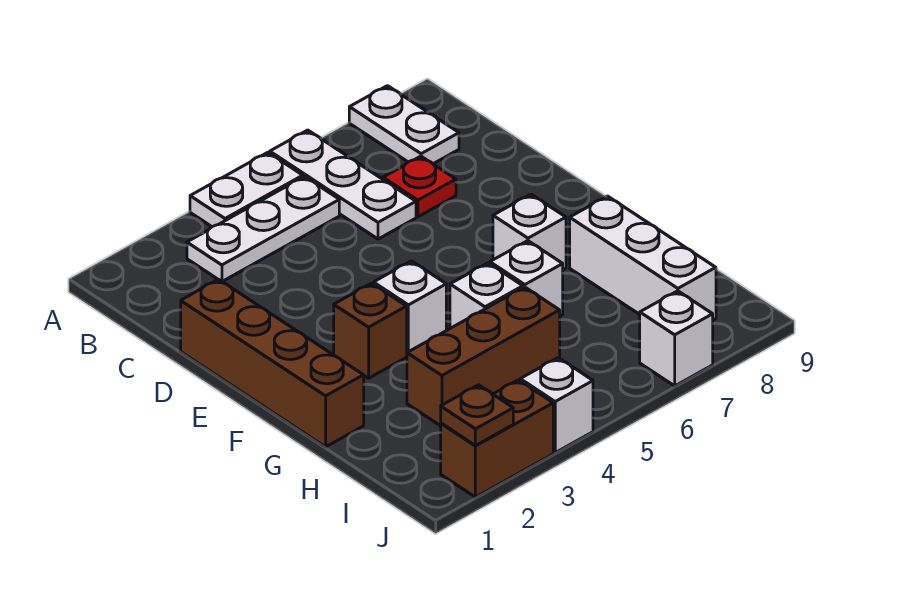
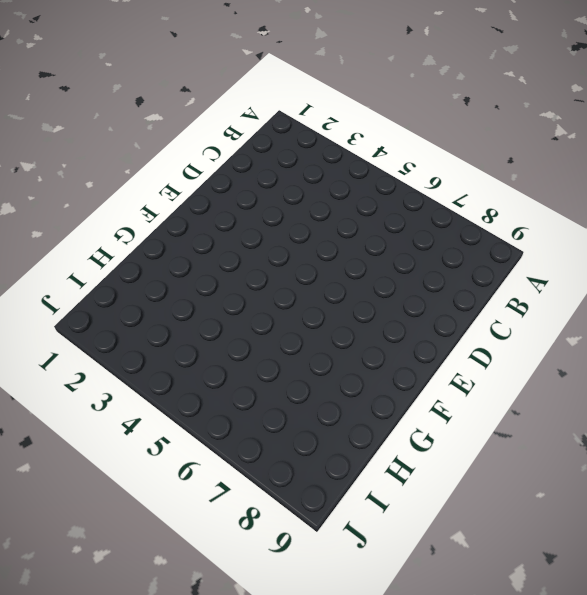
none -> white plate A4:A5 level 1
none -> white plate A6:C6 level 1
none -> white plate A8:B8 level 1

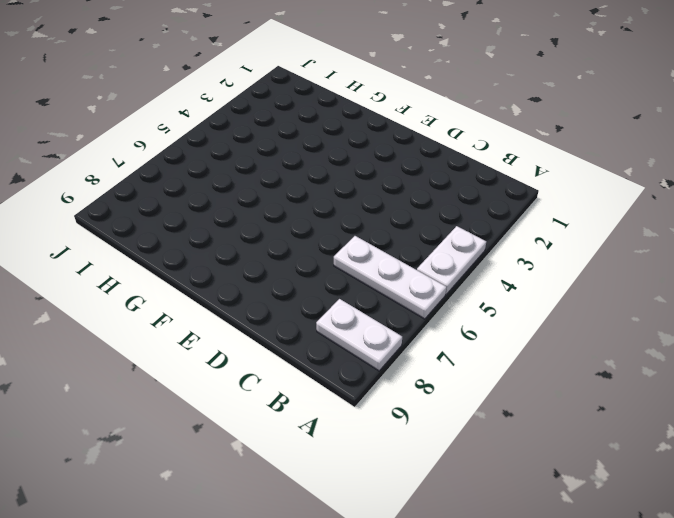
none -> white plate B3:B5 level 1
none -> red plate C7 level 1
none -> brown brick D1:G1 level 1

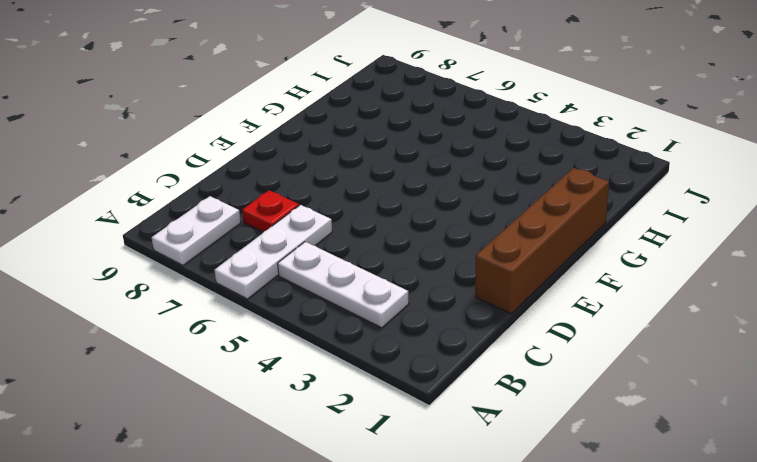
none -> white plate A4:A5 level 1
none -> brown brick F3 level 1
none -> white brick F4 level 1

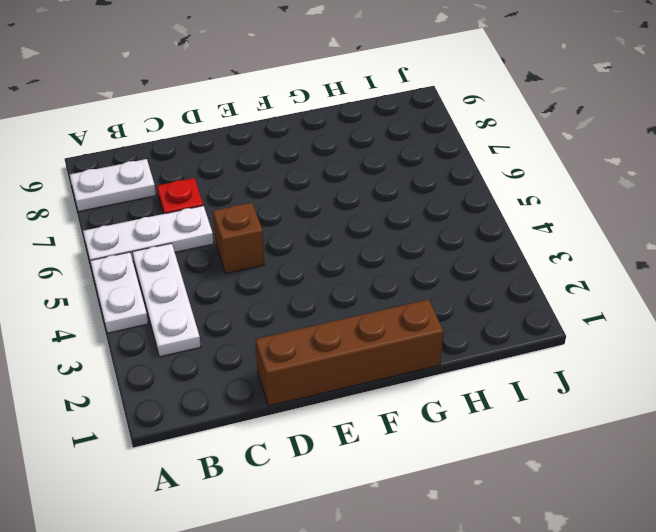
brown brick D5 level 1 -> brown brick F3 level 1
none -> white brick F4 level 1
none -> white brick F7 level 1
none -> white brick G5 level 1

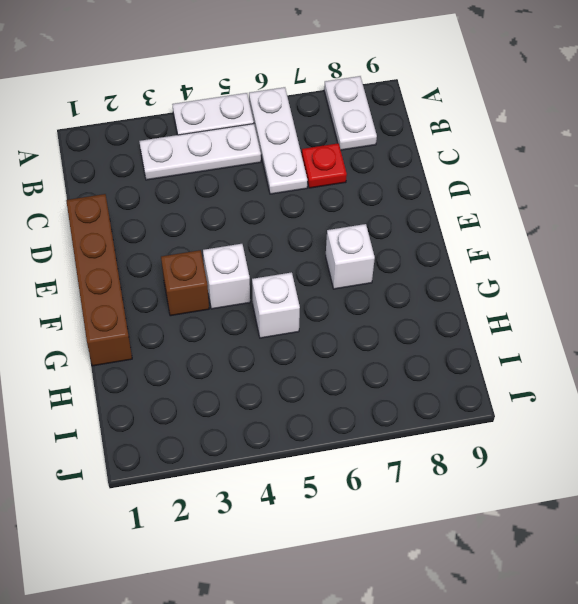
none -> white brick G6 level 1
none -> white brick G8:I8 level 1
none -> brown brick H3:H5 level 1

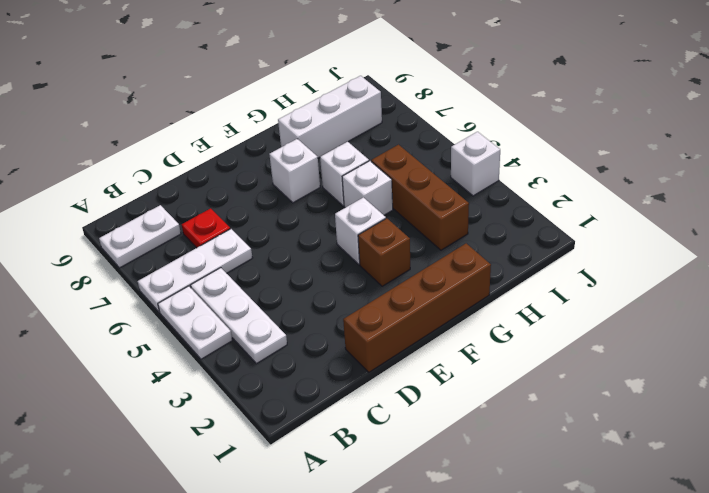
none -> brown brick J2:J3 level 1
none -> white brick J7 level 1
none -> brown plate J2 level 2

